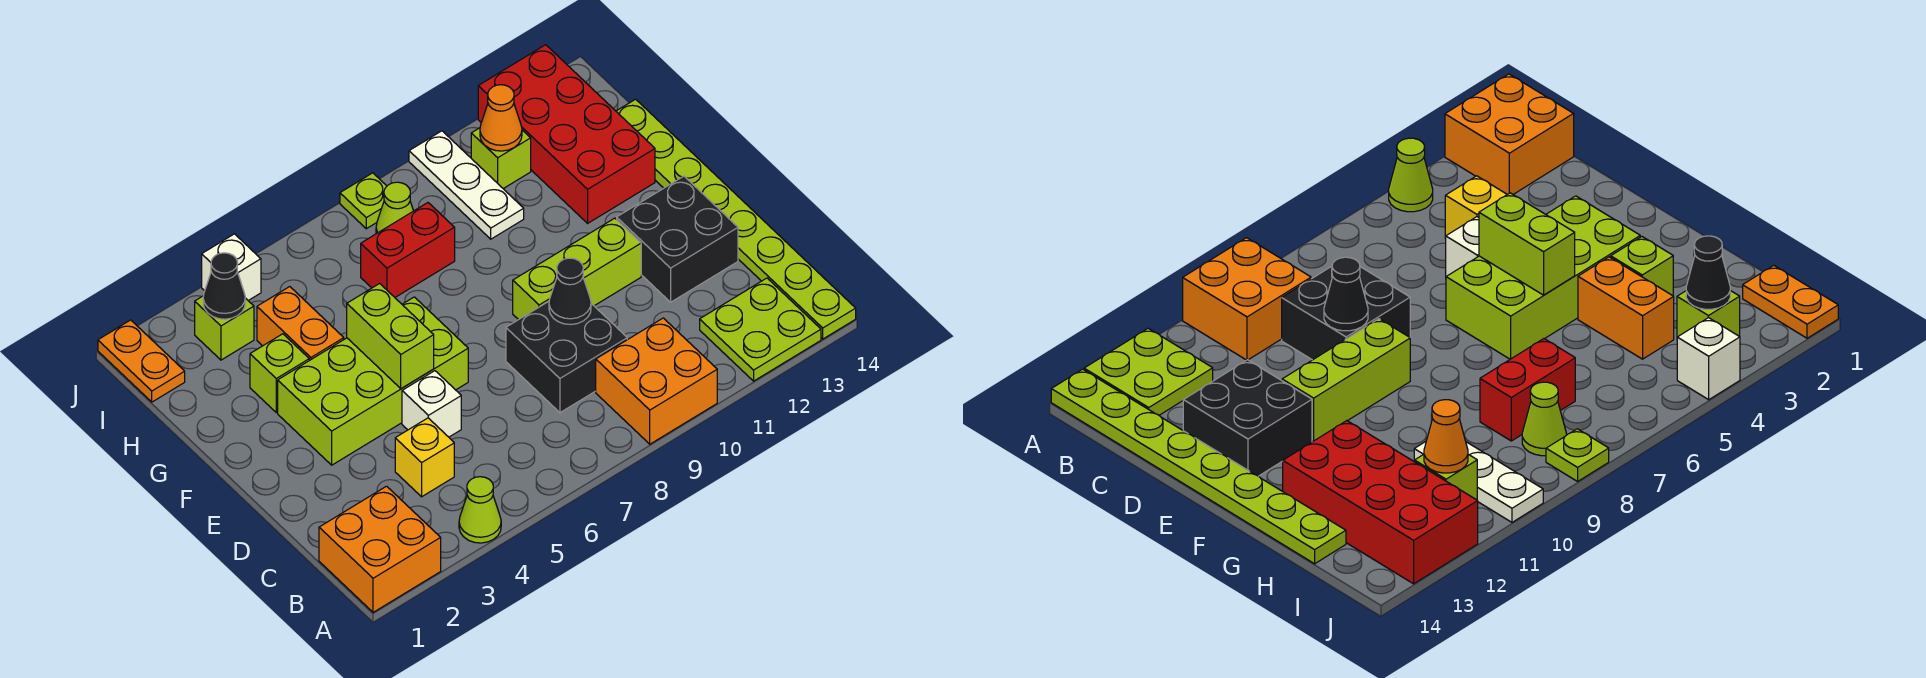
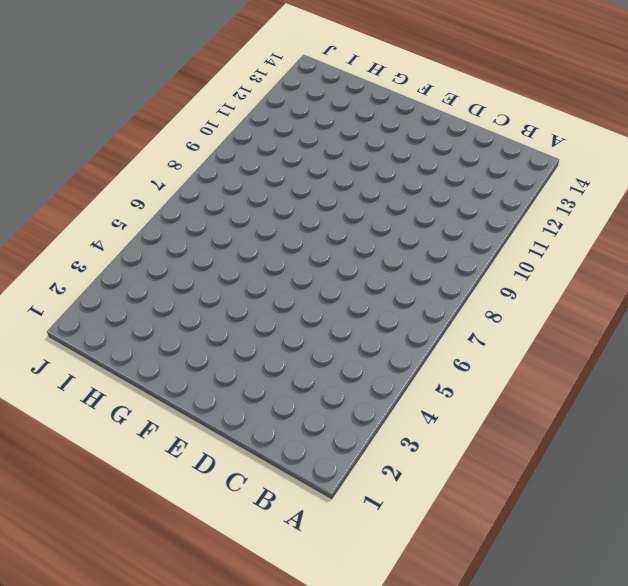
none -> orange brick A1:B2 level 1
none -> lime cone A4 level 1
none -> orange brick A9:B10 level 1

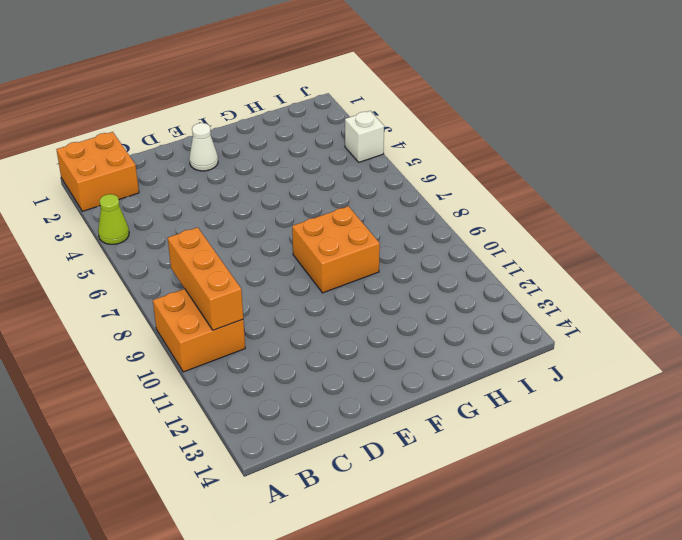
orange brick B8:B10 level 2 -> none
white cone E2 level 1 -> none
orange brick F8:G9 level 1 -> none
none -> lime plate A12:B13 level 1
none -> lime plate A14:H14 level 1
none -> yellow brick C4 level 1

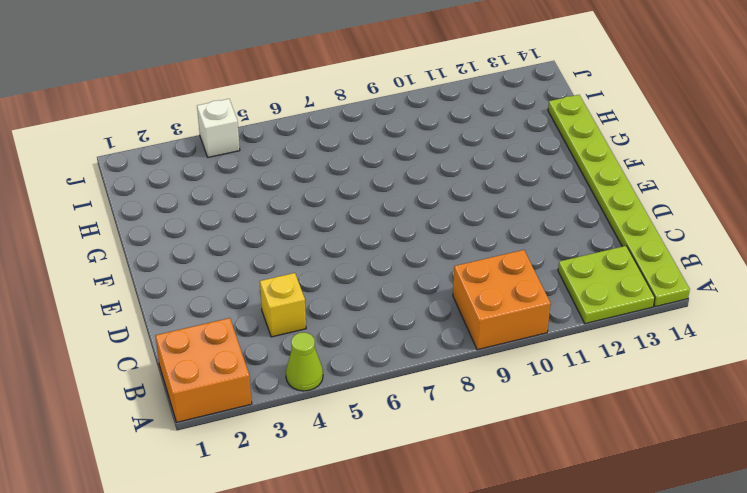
none -> black brick C8:D9 level 1
none -> white brick D5 level 1
none -> black brick D12:E13 level 1

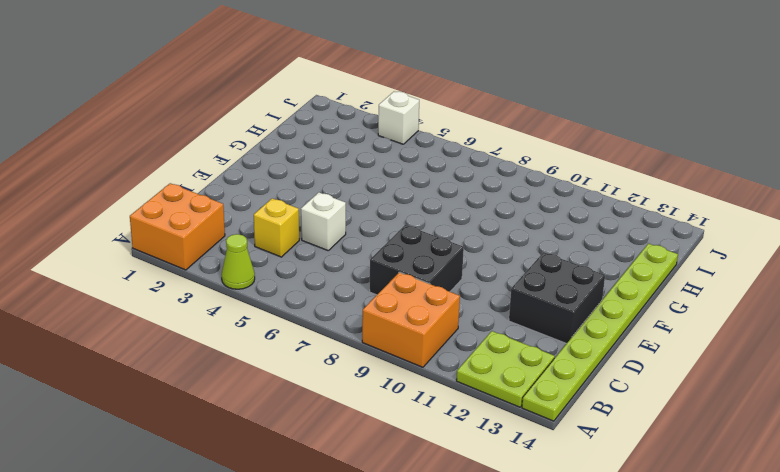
none -> lime brick E3:F6 level 1
none -> lime brick E9:E11 level 1
none -> lime brick G3 level 1

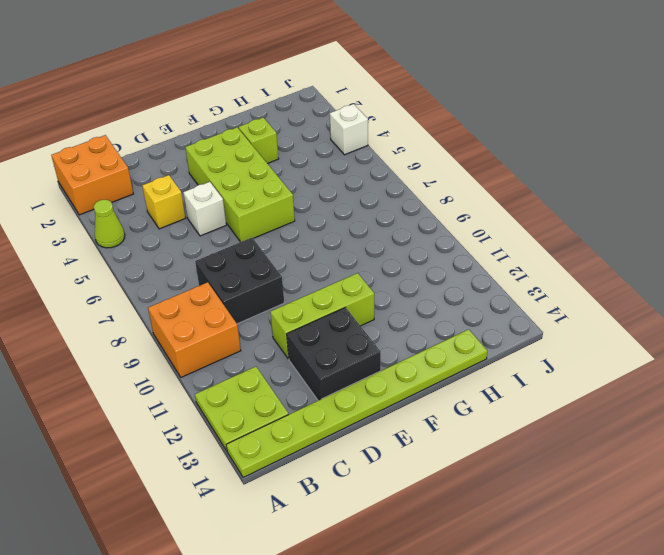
lime brick D11:F11 level 1 -> lime brick E9:E11 level 1
none -> orange brick G4:H4 level 1
none -> red brick G12:J13 level 1
none -> red brick H7:H8 level 1

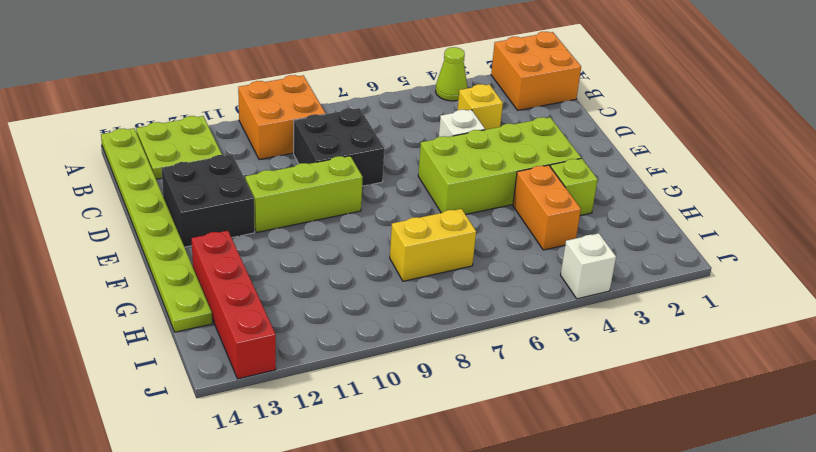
red brick G13:J13 level 1 -> red brick G12:J13 level 1
yellow brick H7:H8 level 1 -> red brick H7:H8 level 1
none -> white plate H10:J10 level 1
none -> orange plate I1:J1 level 1
none -> lime brick I3 level 1

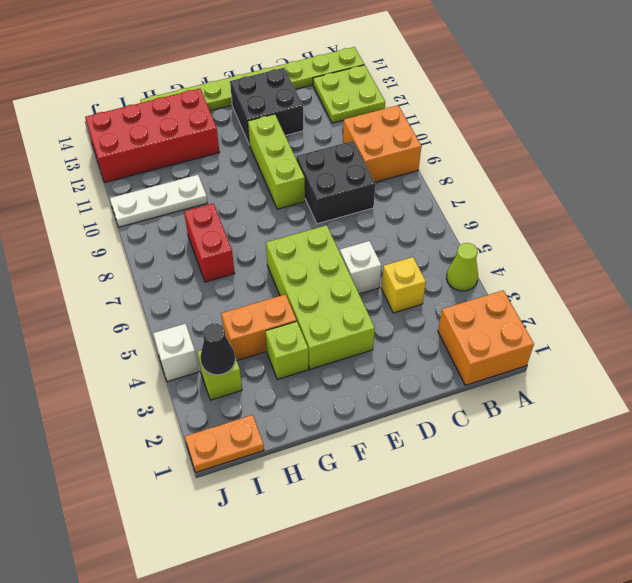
none -> lime cone I8 level 1
none -> lime brick I11 level 1
none -> lime plate J8 level 1

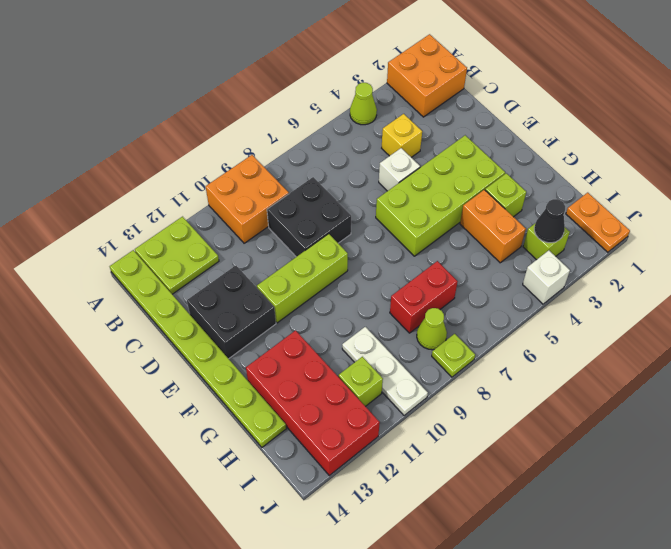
none -> black cone D9 level 2
none -> lime brick E5:F5 level 2
none -> orange cone I11 level 2

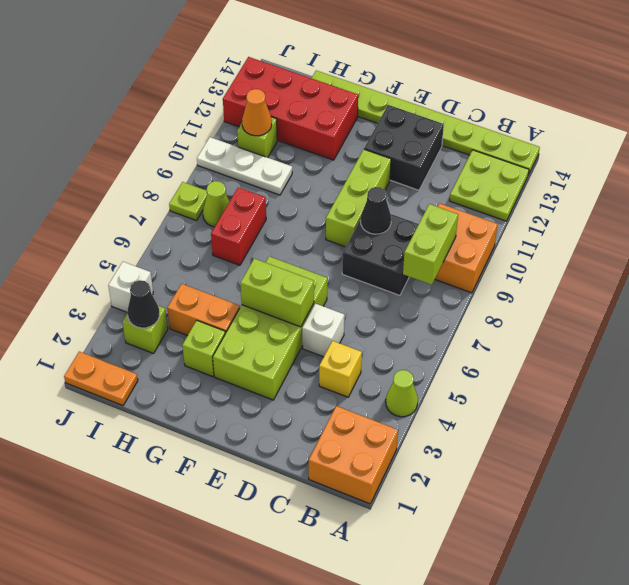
lime brick B8:B9 level 2 -> none

